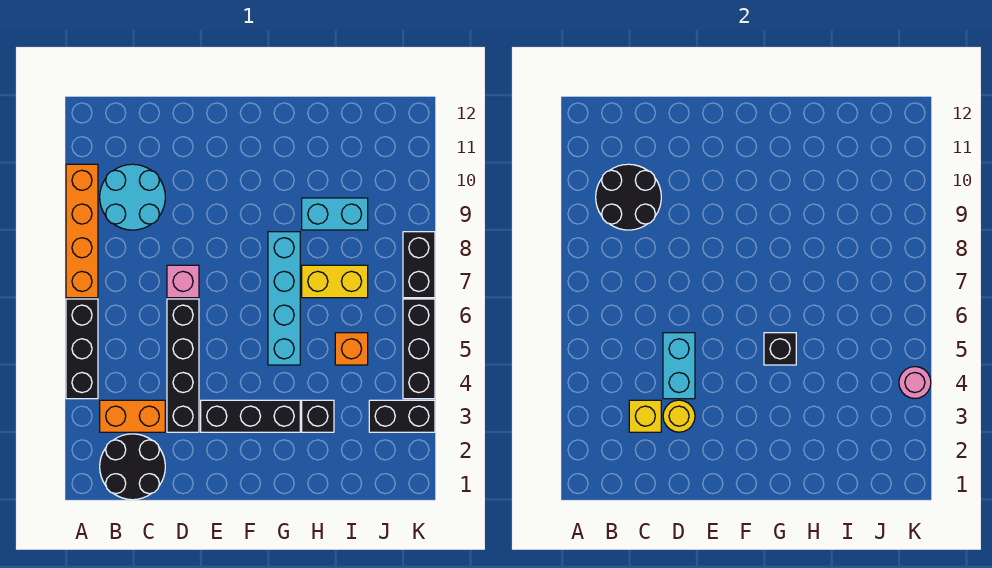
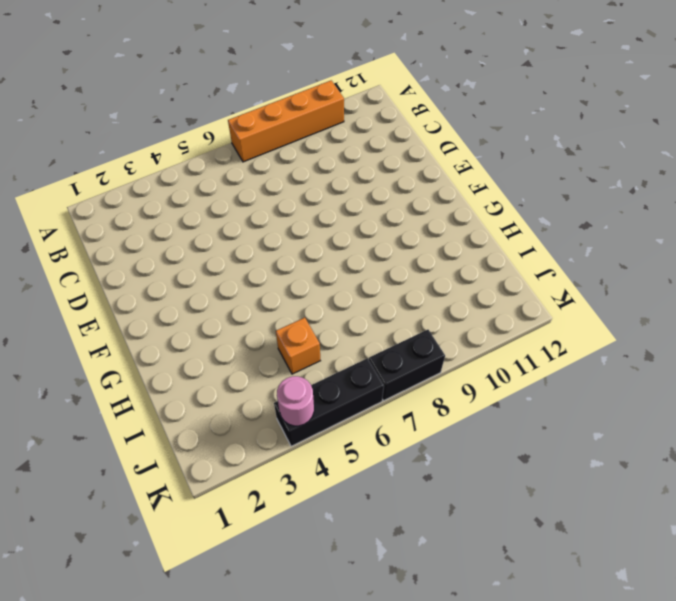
none -> black brick A4:A6 level 1
none -> black round brick B1:C2 level 1
none -> orange brick B3:C3 level 1

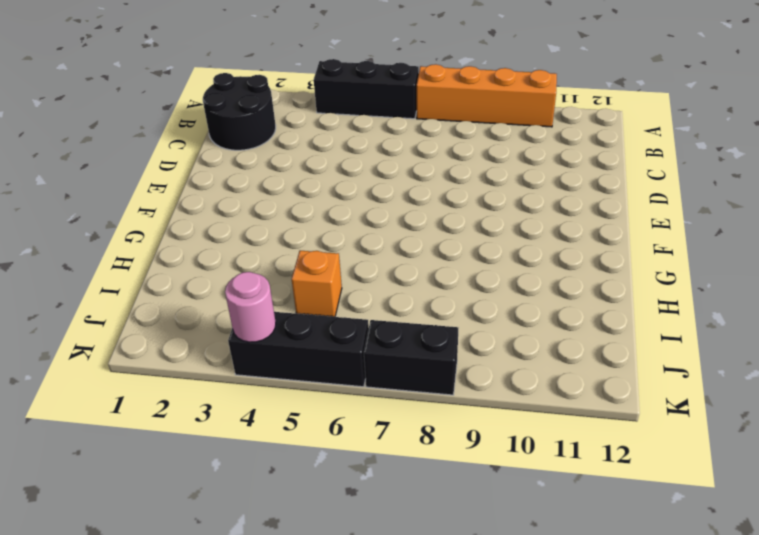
none -> orange brick B3:C3 level 1
none -> cyan round brick B9:C10 level 1
none -> black brick D3:D6 level 1

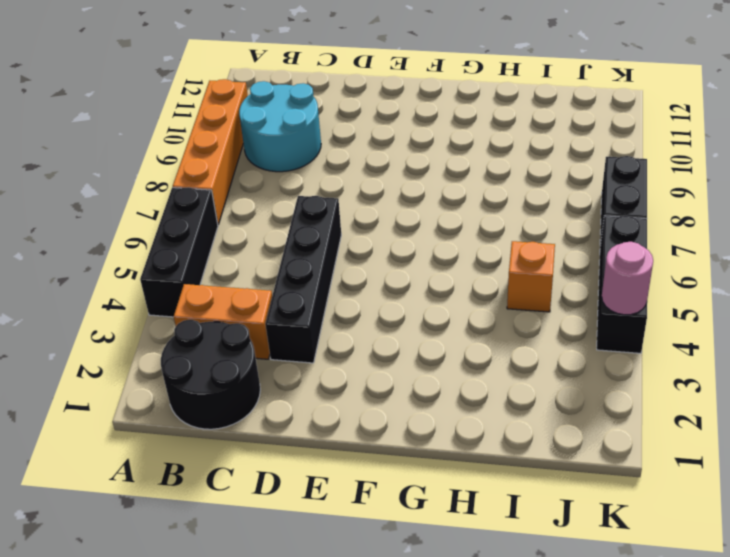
none -> pink brick D7 level 1
none -> black brick E3:G3 level 1
none -> cyan brick G5:G8 level 1

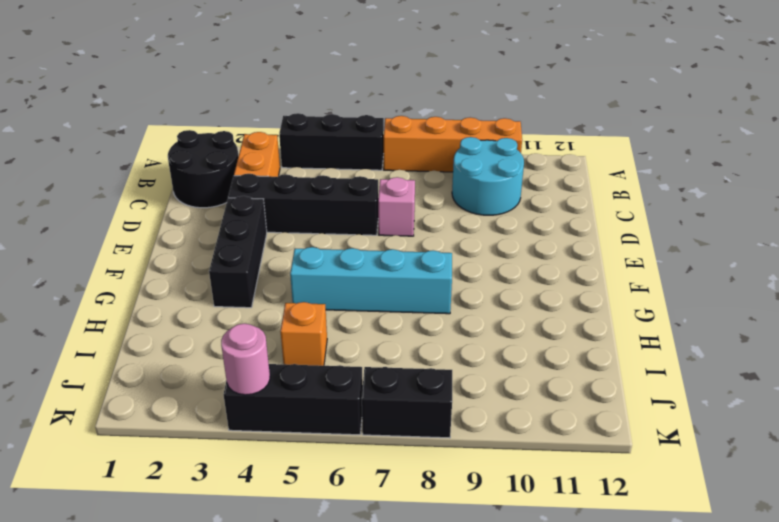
none -> black brick H3 level 1
none -> yellow brick H7:I7 level 1
none -> cyan brick H9:I9 level 1

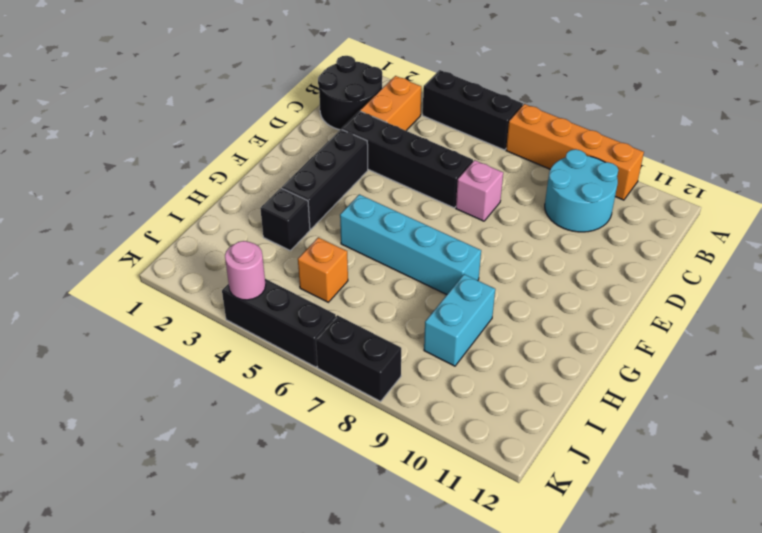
none -> yellow brick H7:I7 level 1
none -> black brick J3:K3 level 1
none -> black round brick B9:C10 level 2

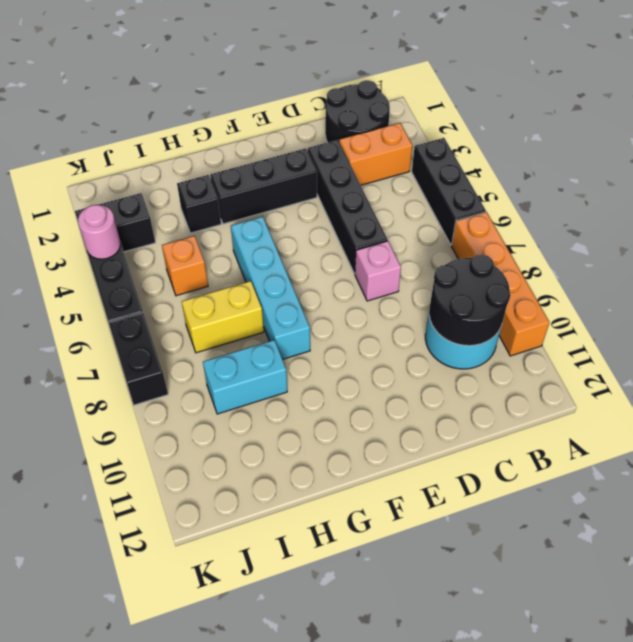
none -> yellow brick C3 level 2
none -> yellow round brick D3 level 2
none -> cyan brick D4:D5 level 2

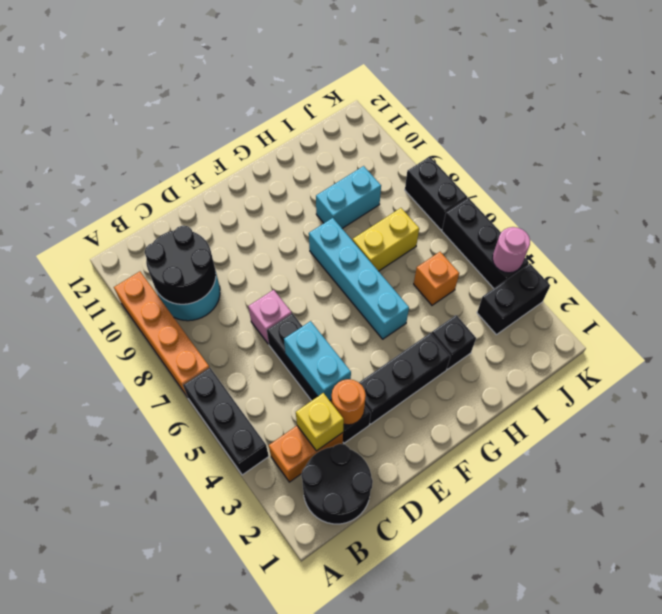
orange round brick D3 level 2 -> yellow round brick D3 level 2
none -> black brick G5 level 2

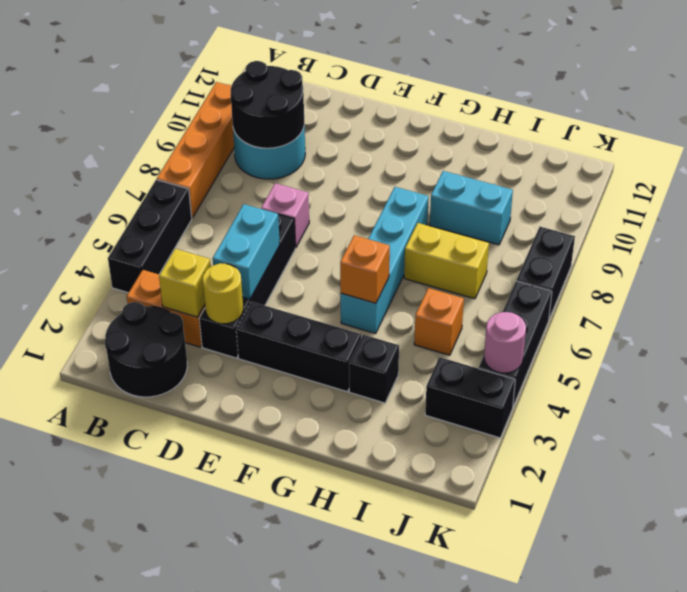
orange brick G5 level 2 -> black brick G5 level 2

